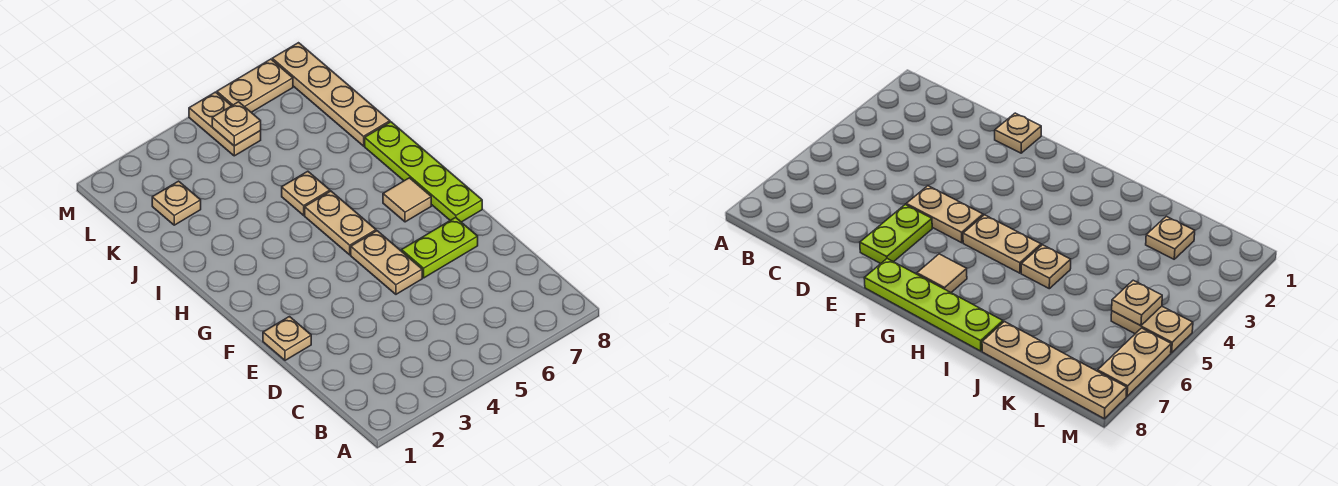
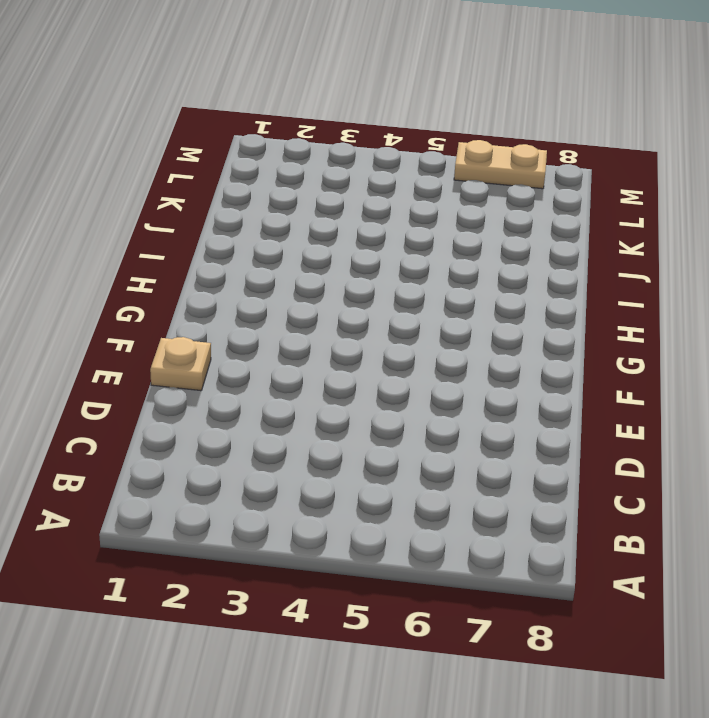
none -> tan plate E5:F5 level 1
none -> lime plate E6:E7 level 1
none -> lime plate F8:I8 level 1

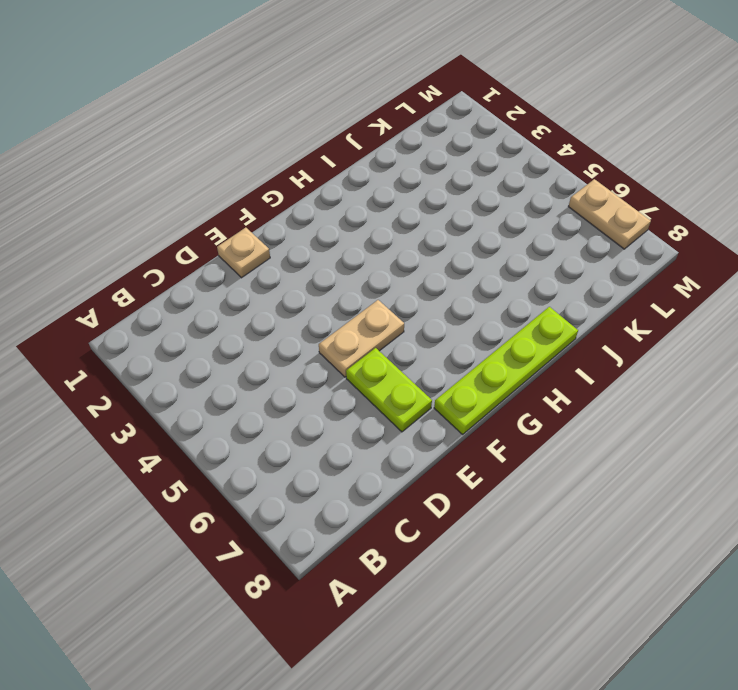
none -> tan plate G5:H5 level 1
none -> tan tile G7 level 1
none -> tan plate I5 level 1

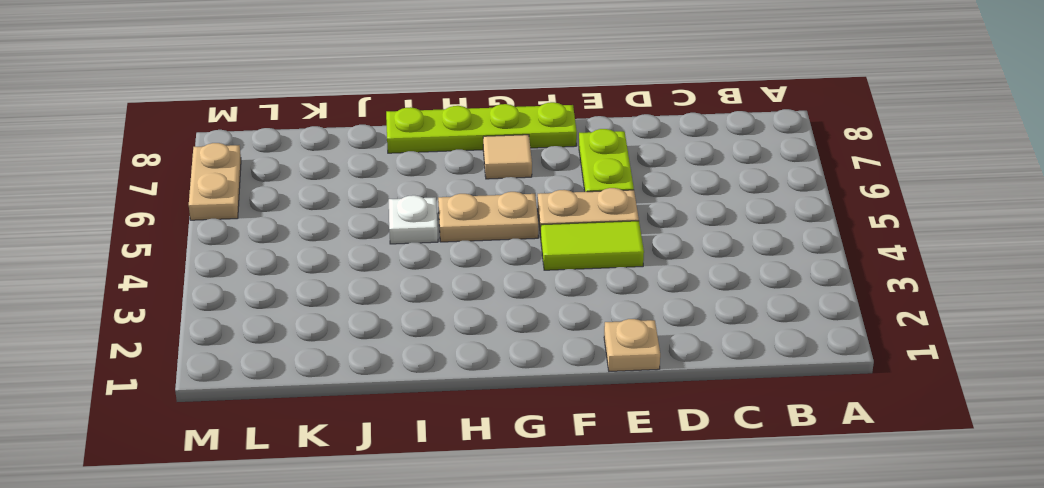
lime tile E4:F4 level 1 -> none
white plate I5 level 1 -> tan plate I5 level 1
none -> tan plate J8:M8 level 1
none -> tan plate K2 level 1
none -> tan plate L5:M5 level 1

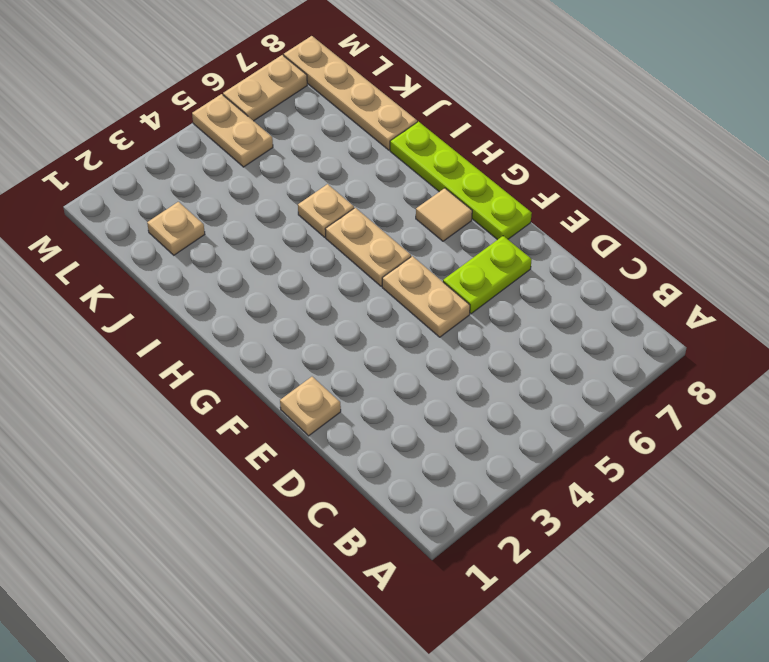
none -> tan plate L5 level 2

